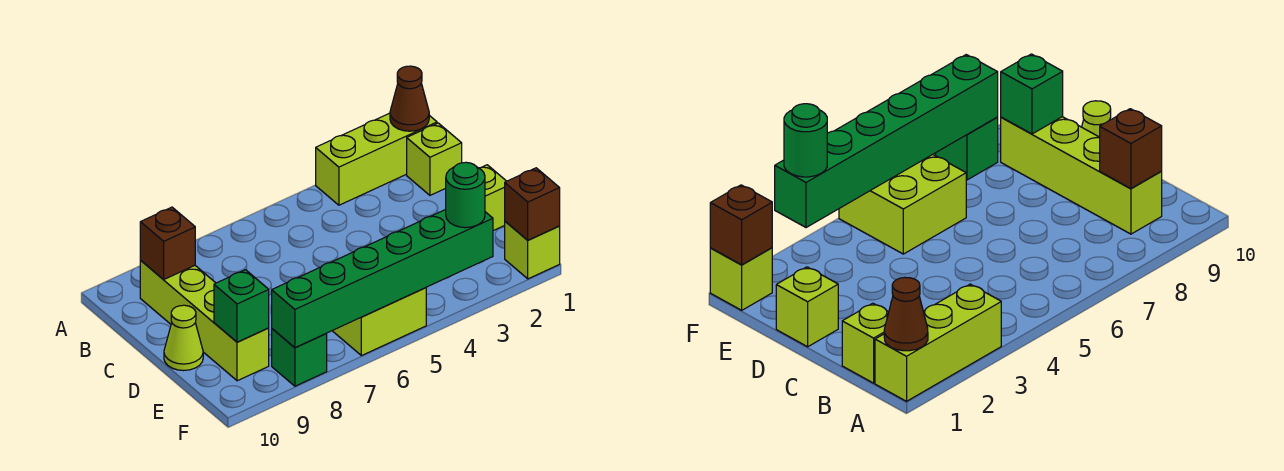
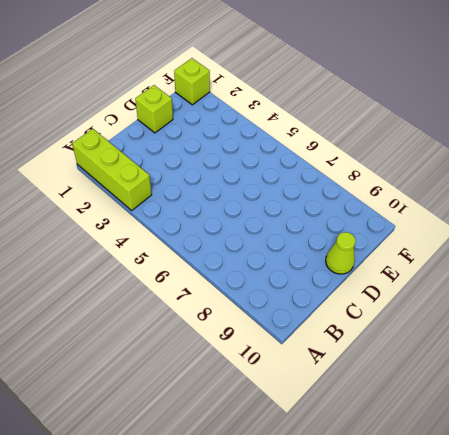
none -> lime brick B1 level 1
none -> lime brick B9:E9 level 1
none -> lime brick E5:F6 level 1

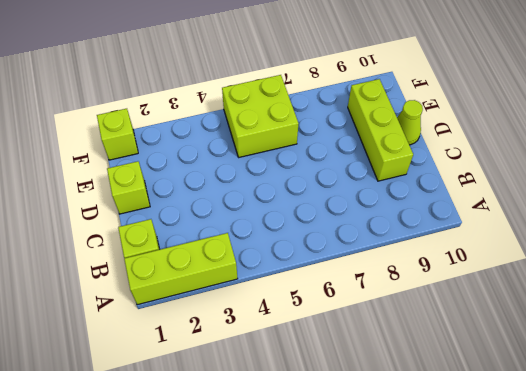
lime brick C9:E9 level 1 -> lime brick B9:E9 level 1
none -> green brick F8 level 1
none -> brown cone A1 level 2
none -> brown brick B9 level 2

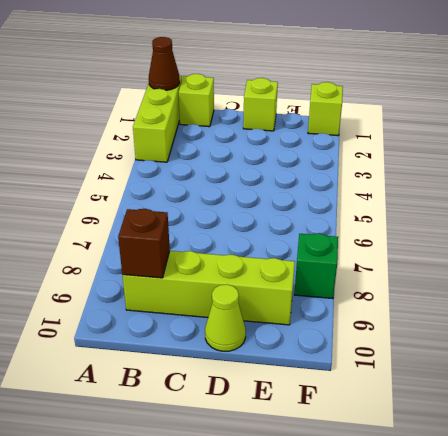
none -> lime brick E5:F6 level 1
none -> green brick E9 level 2
none -> brown brick F1 level 2

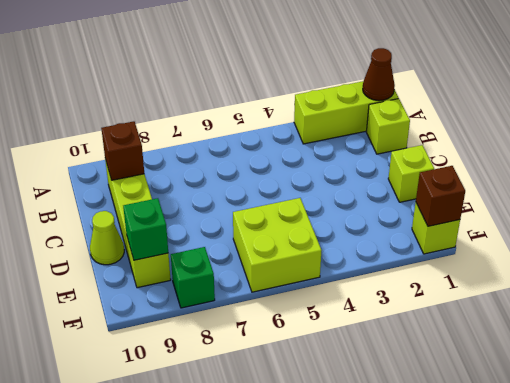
none -> green brick F3:F8 level 2
none -> green round brick F3 level 3

